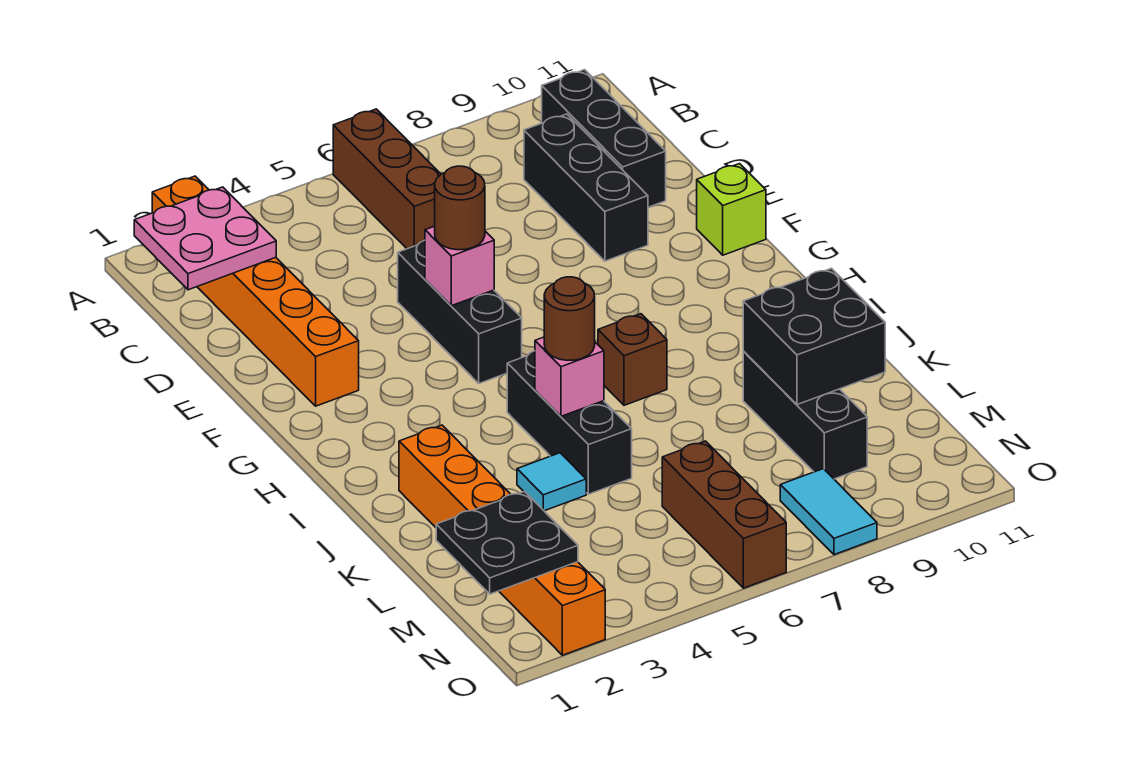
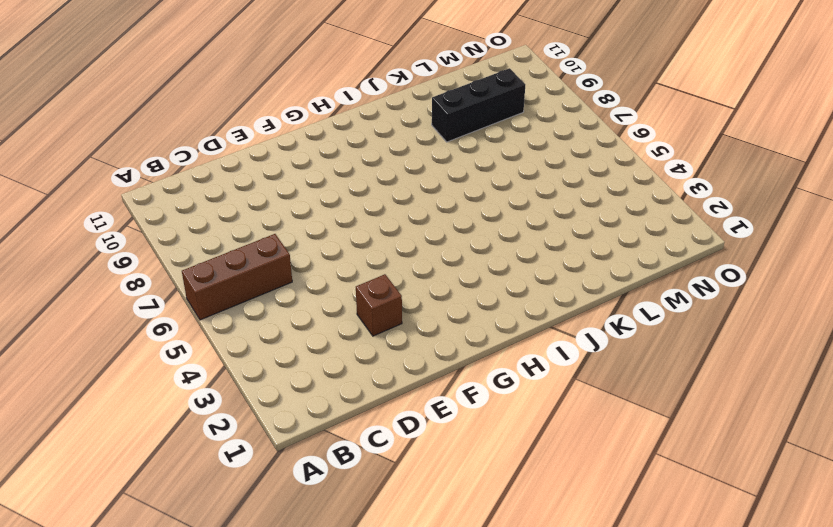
brown brick E3 level 1 -> brown brick I7 level 1
none -> orange brick A2:F2 level 1
none -> black brick B10:D10 level 1
none -> black brick C9:E9 level 1

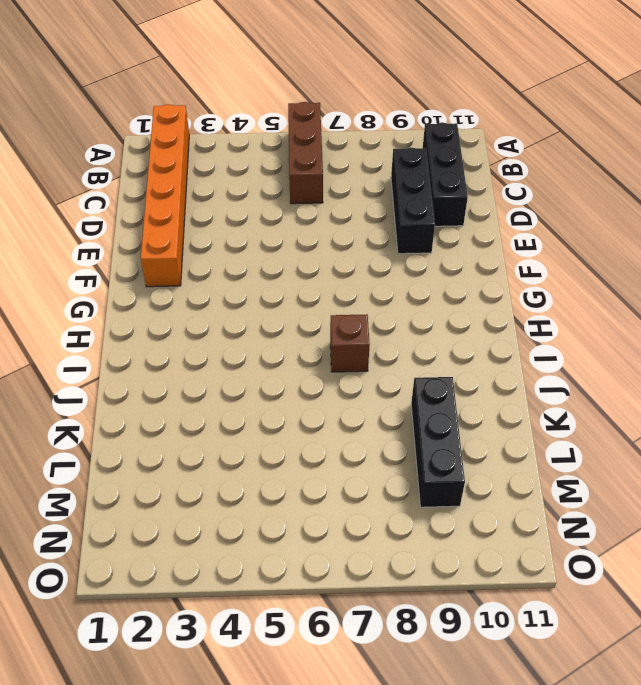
none -> black brick E5:G5 level 1
none -> lime brick F11 level 1
none -> black brick I5:K5 level 1

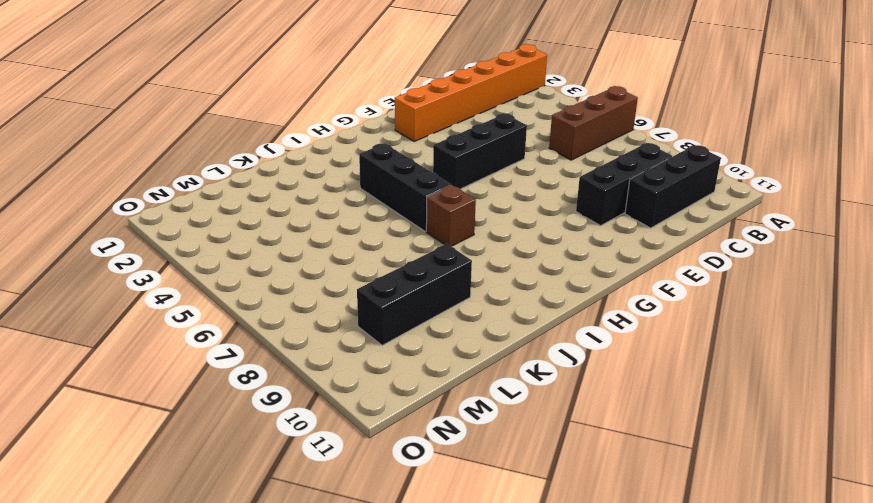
black brick I4:I6 level 1 -> black brick I5:K5 level 1
none -> lime brick F11 level 1
none -> orange brick J2:O2 level 1
none -> cyan tile K4 level 1

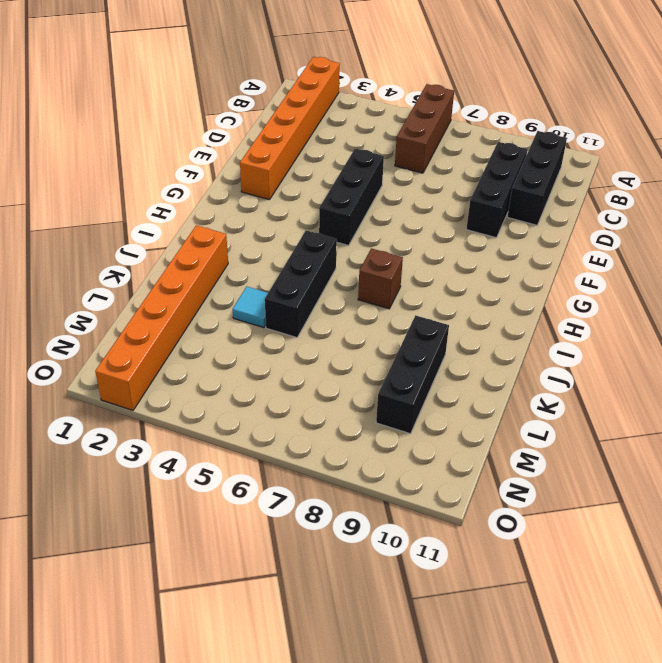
none -> lime brick F11 level 1
none -> brown brick M6:O6 level 1
none -> cyan tile N8:O8 level 1

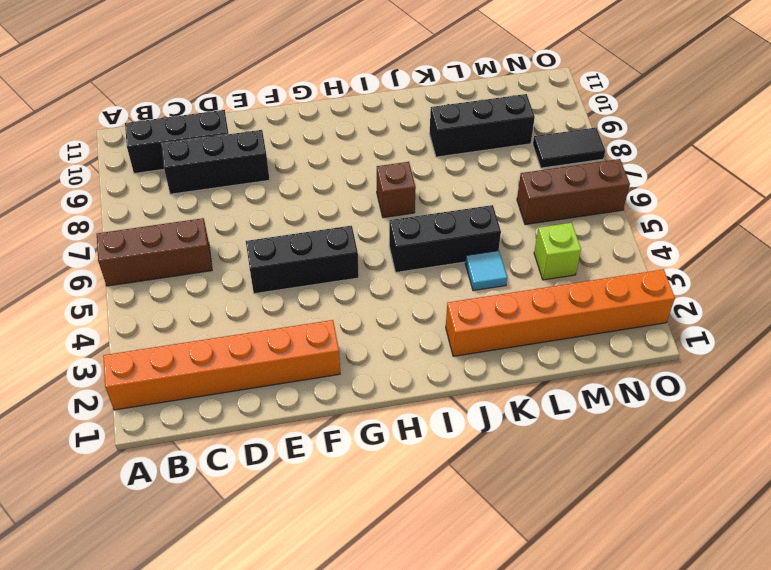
lime brick M4 level 1 -> lime brick F11 level 1
black tile N8:O8 level 1 -> cyan tile N8:O8 level 1
none -> pink plate B1:C2 level 2
none -> pink brick F5 level 2
none -> pink brick J5 level 2

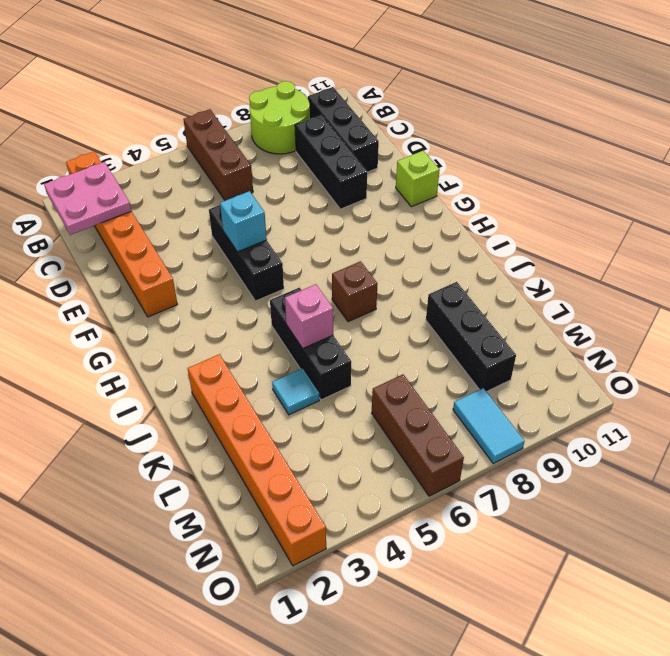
lime round brick A8:B9 level 1 -> none
cyan brick F5 level 2 -> pink brick F5 level 2
none -> black brick K9:L10 level 2
none -> black plate M1:N2 level 2
none -> brown round brick F5 level 3

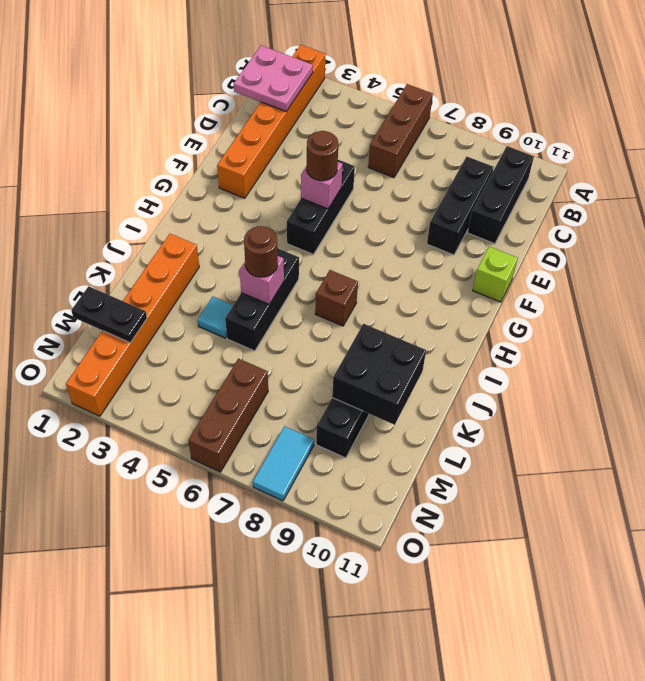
black plate M1:M2 level 2 -> black plate M1:N2 level 2

